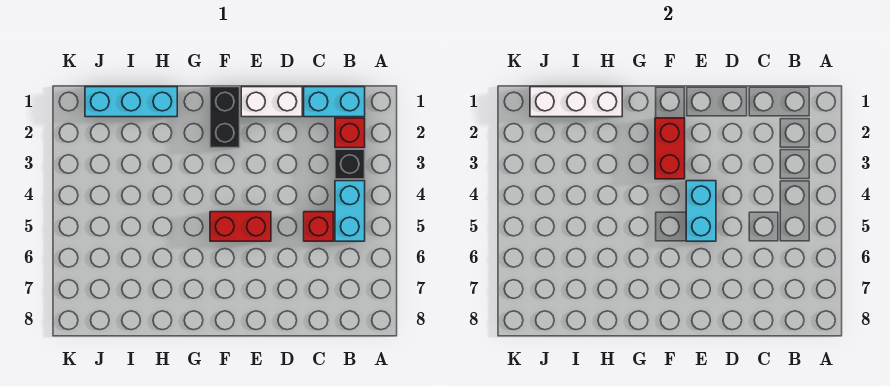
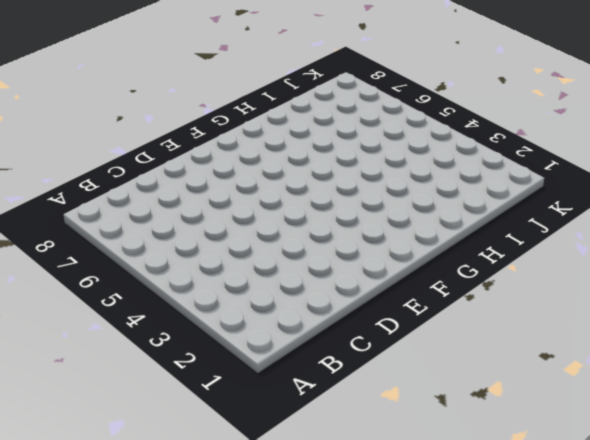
none -> cyan brick B1:C1 level 1
none -> red brick B2 level 1
none -> black brick B3 level 1

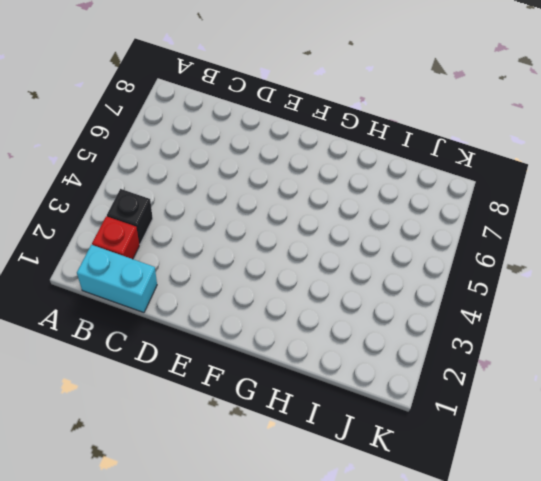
none -> cyan brick B4:B5 level 1
none -> red brick C5 level 1
none -> white brick D1:E1 level 1

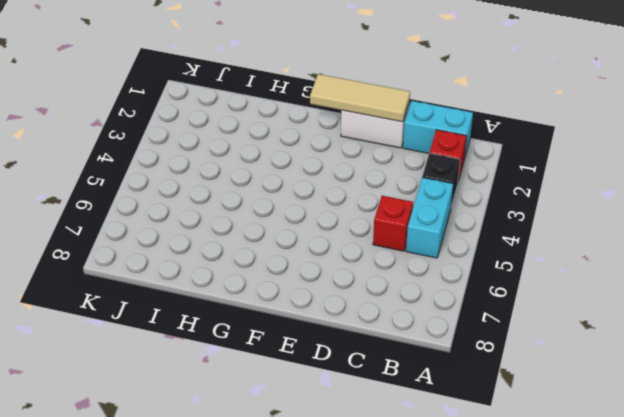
tan tile D1:F1 level 2 -> none
none -> red brick E5:F5 level 1
none -> black brick F1:F2 level 1
none -> cyan brick H1:J1 level 1

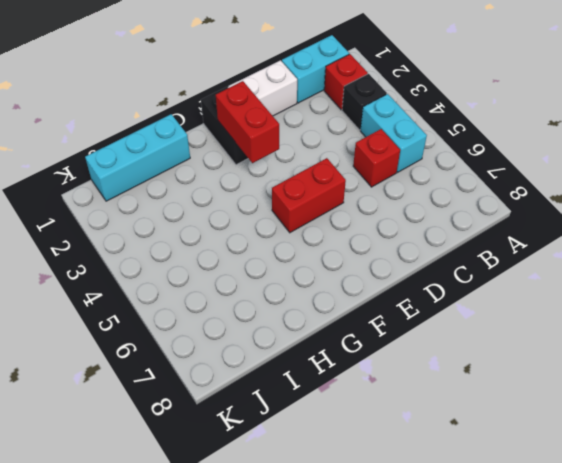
none -> cyan brick E4:E5 level 2
none -> white brick H1:J1 level 2

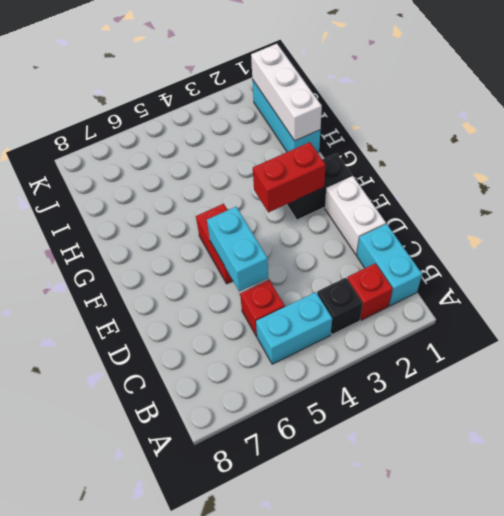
cyan brick D5:E5 level 2 -> cyan brick E4:E5 level 2

